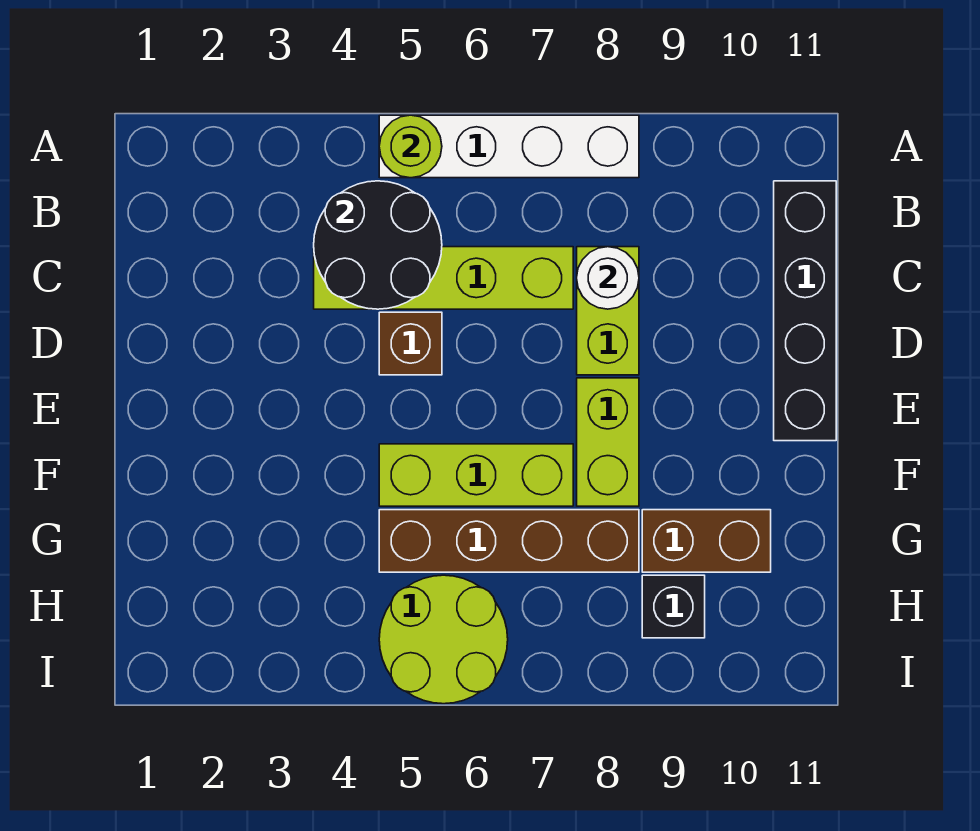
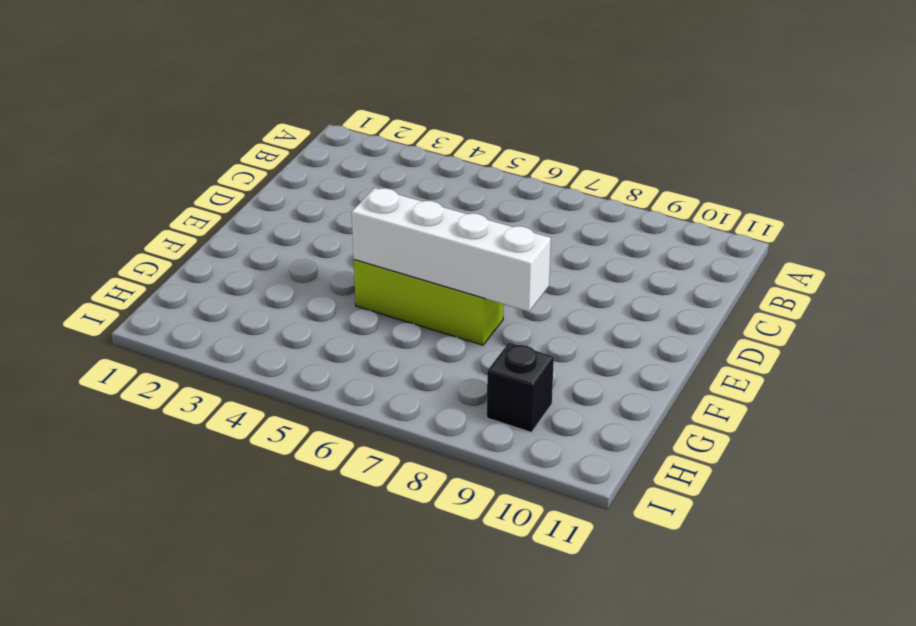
white brick F5:F8 level 2 -> white brick A5:A8 level 1
none -> black brick B11:E11 level 1
none -> lime brick C4:C7 level 1
none -> lime brick C8:D8 level 1

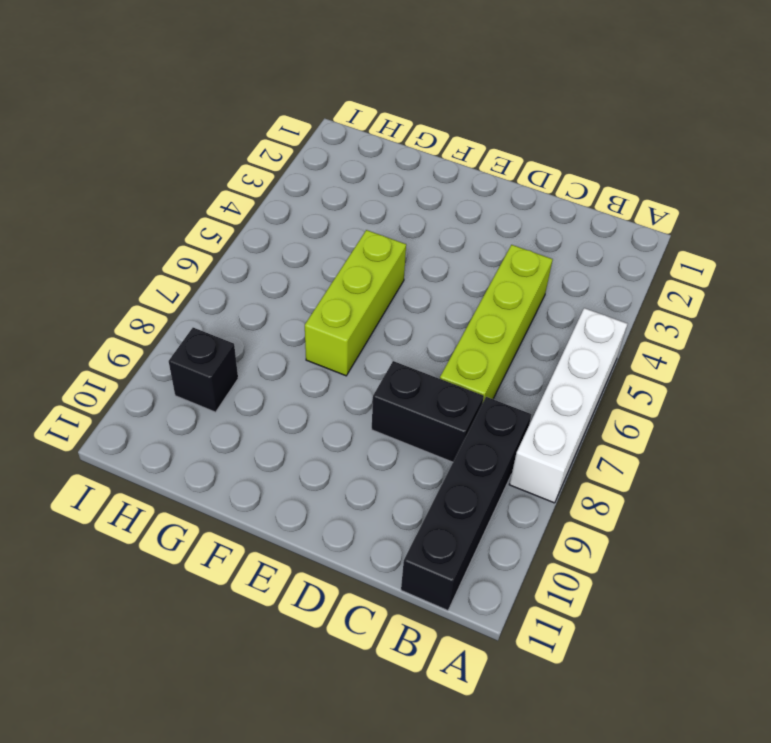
black brick B8:B11 level 1 -> black brick B11:E11 level 1
black brick C8:D8 level 1 -> lime brick C8:D8 level 1
none -> brown brick D5 level 1
none -> lime brick E8:F8 level 1
none -> brown brick G5:G8 level 1

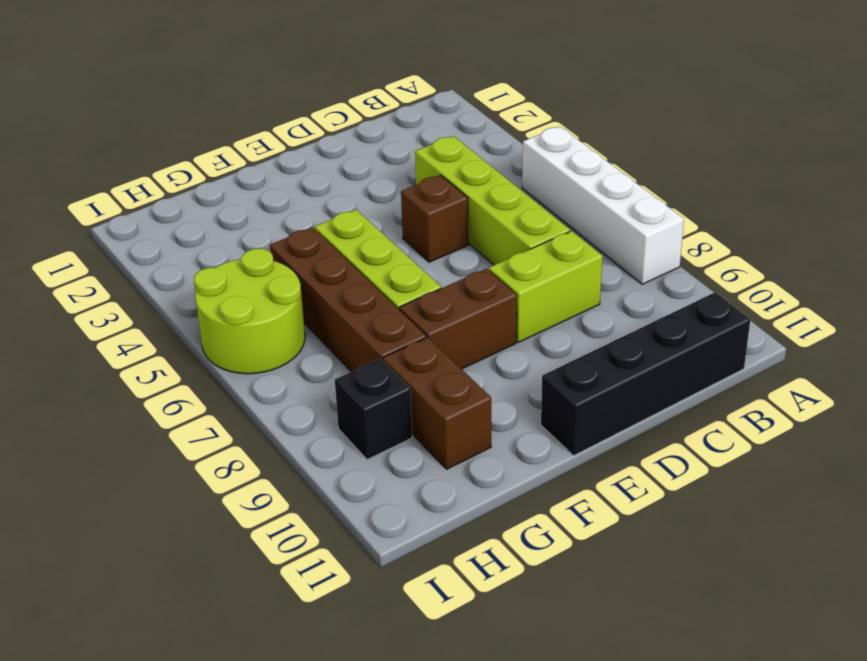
brown brick E8:F8 level 1 -> lime brick E8:F8 level 1
none -> lime round brick A5 level 2
none -> black round brick B4:C5 level 2
none -> white round brick C8 level 2

